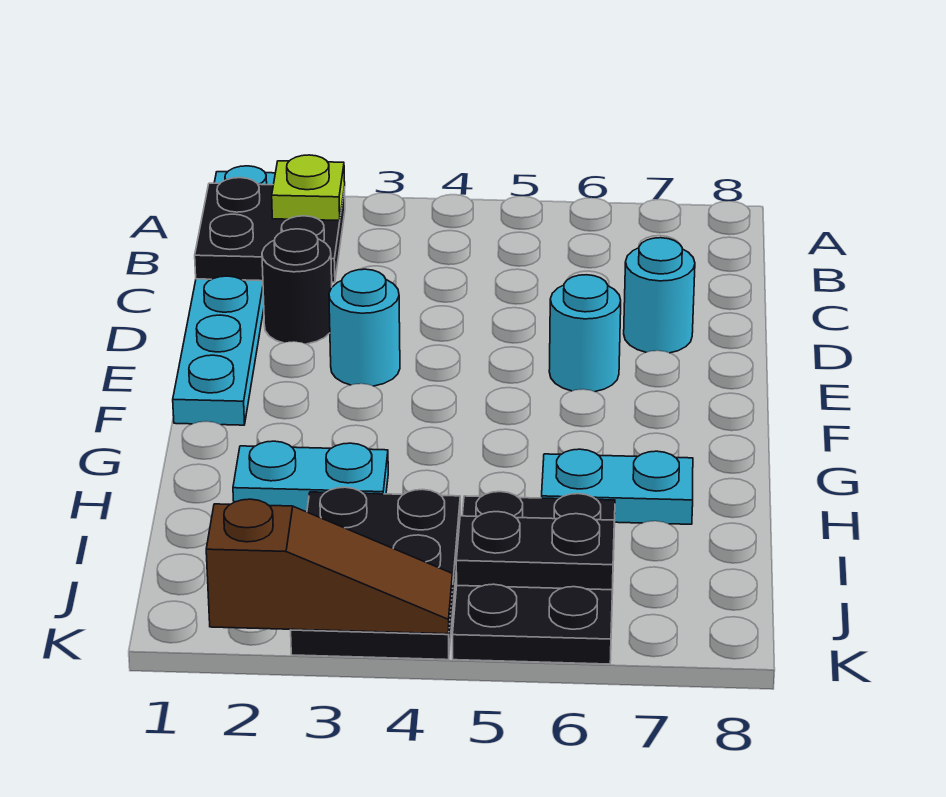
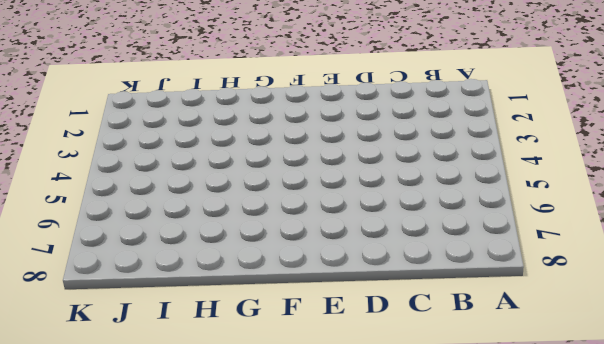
none -> cyan plate A1:F1 level 1
none -> black round brick D2 level 1
none -> cyan round brick D7 level 1

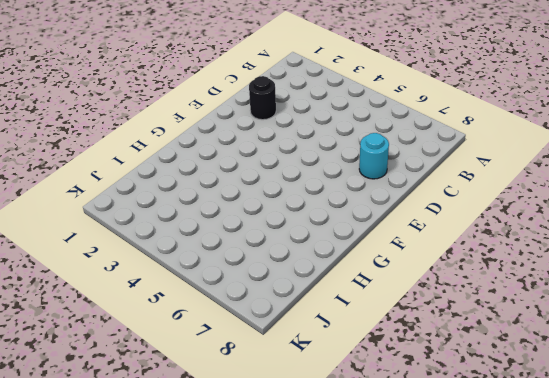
none -> cyan plate A1:F1 level 1
none -> cyan round brick E3 level 1
none -> cyan round brick E6 level 1

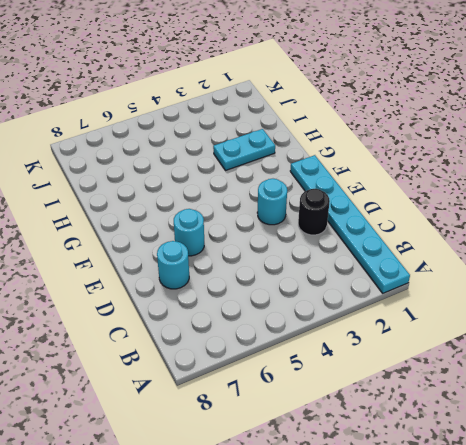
none -> cyan plate H6:H7 level 1
none -> black plate I3:K4 level 1
none -> black plate I5:K6 level 1

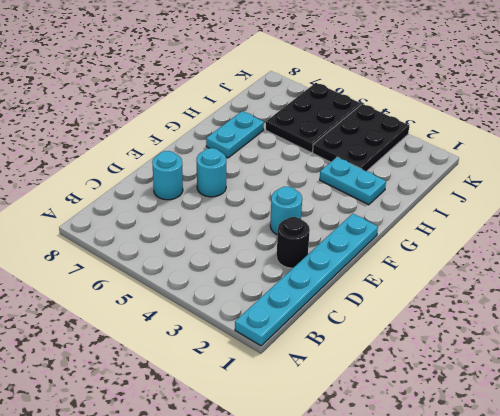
cyan plate G7:H7 level 1 -> cyan plate H6:H7 level 1
none -> black plate B1:C2 level 2
none -> black plate J5:J6 level 2
none -> brown slope K2:K4 level 2 top 2

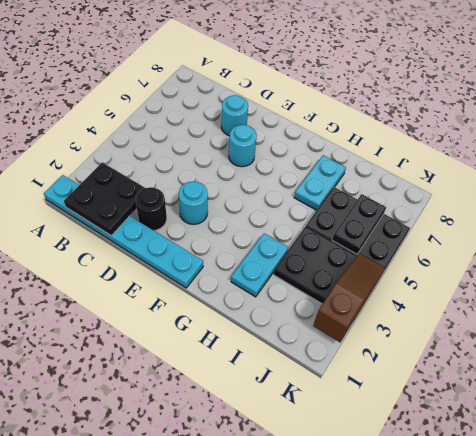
none -> lime plate B2 level 3

